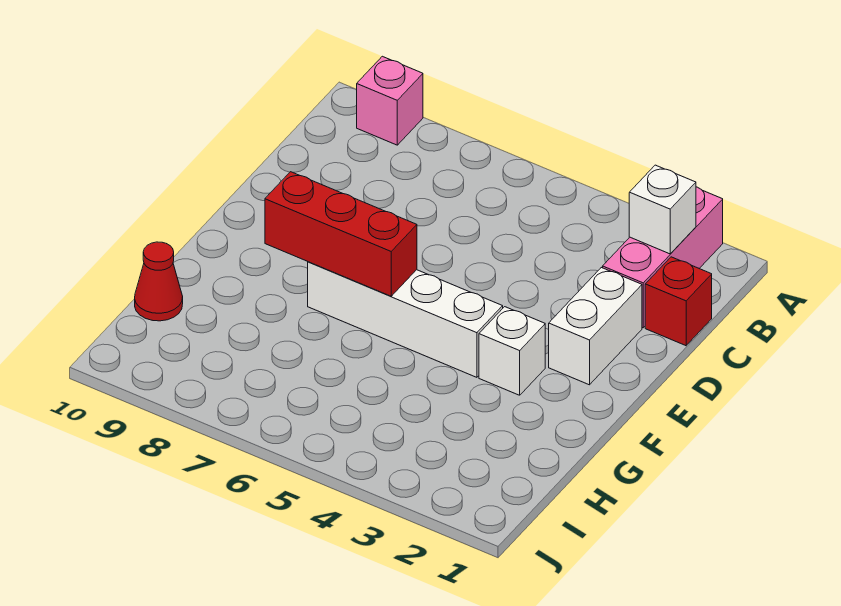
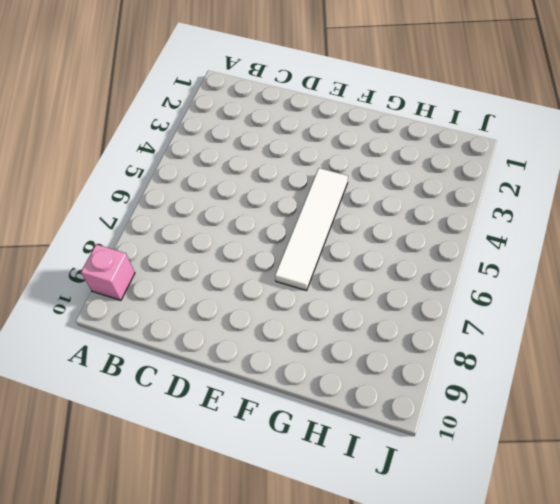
white tile F4:F7 level 1 -> white brick F4:F7 level 1
none -> pink brick A2:C2 level 1
none -> red brick C1 level 1

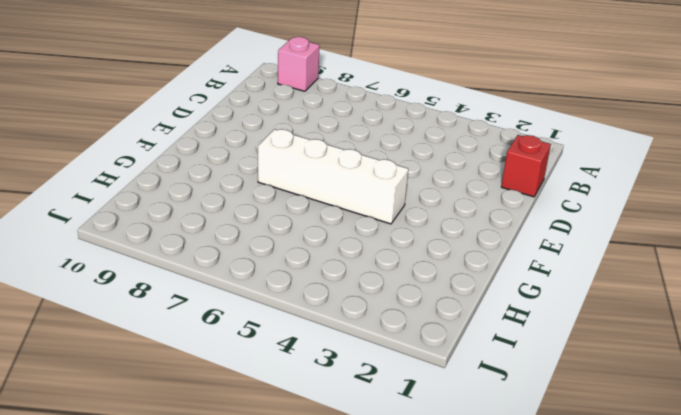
none -> pink brick A2:C2 level 1
none -> white brick D2:E2 level 1

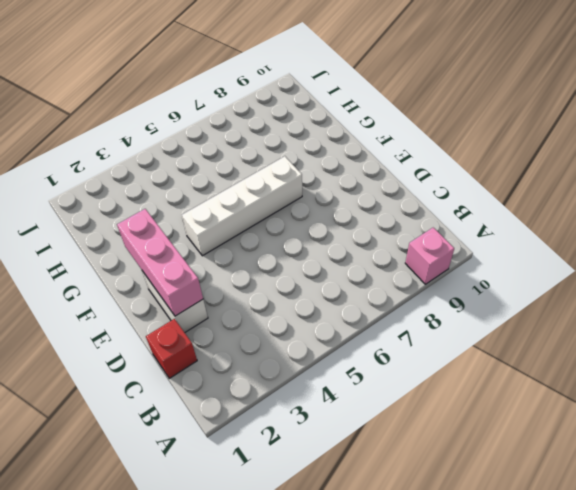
pink brick D2:F2 level 2 -> pink brick A2:C2 level 1
none -> white brick F3 level 1
none -> red cone H10 level 1

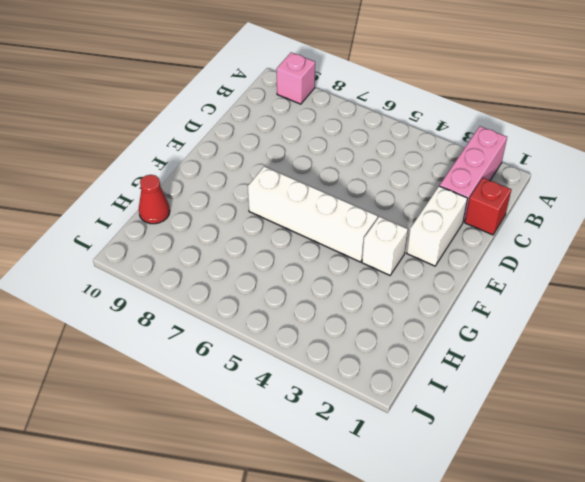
none -> white brick B2 level 2
none -> red brick F6:F8 level 2

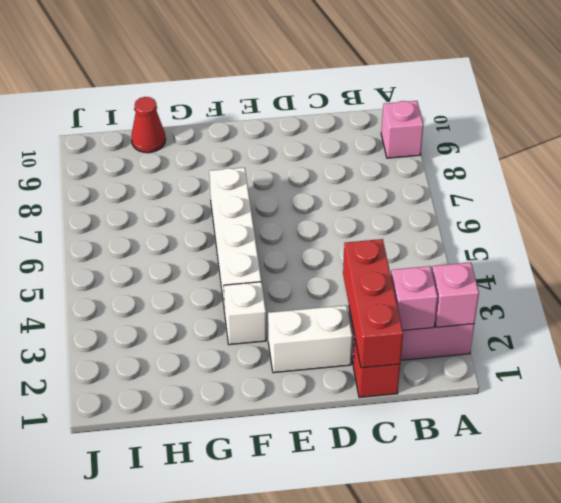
pink brick A2 level 2 -> none
pink brick B2 level 2 -> white brick B2 level 2
red brick C1:C3 level 2 -> red brick F6:F8 level 2

